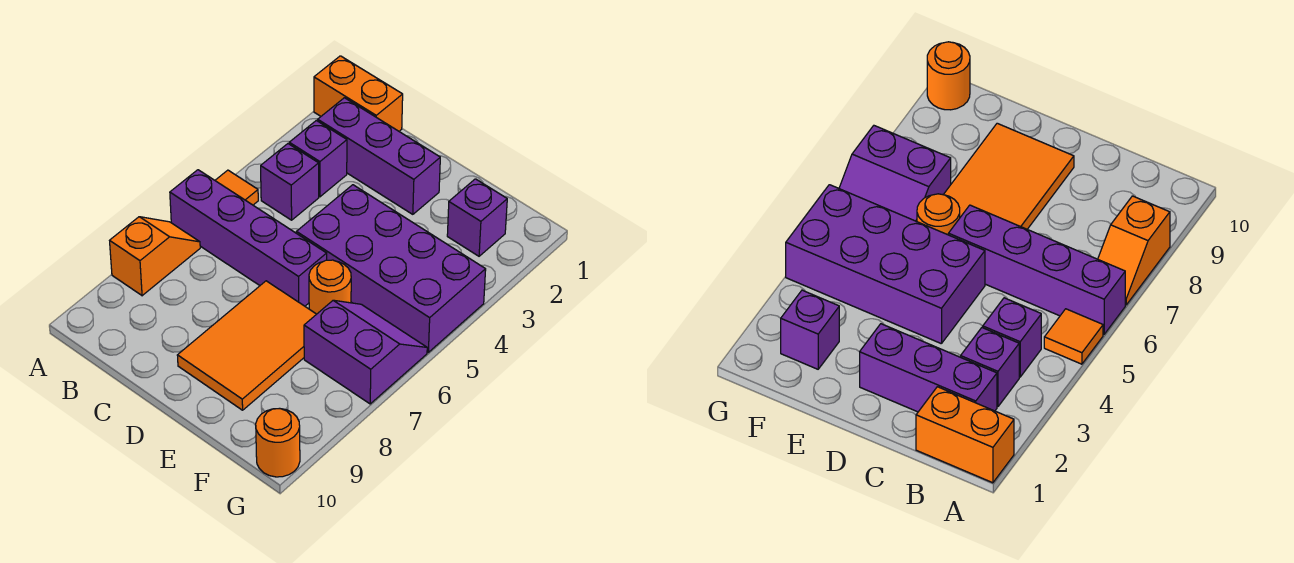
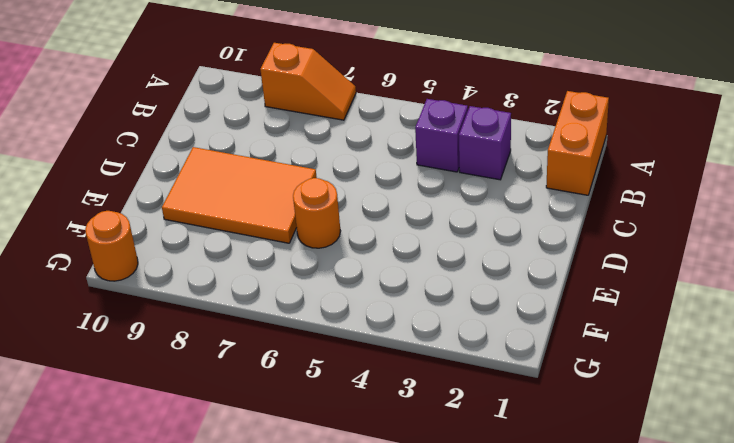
none -> orange tile A5 level 1
none -> purple brick A6:D6 level 1
none -> purple brick B2:D2 level 1

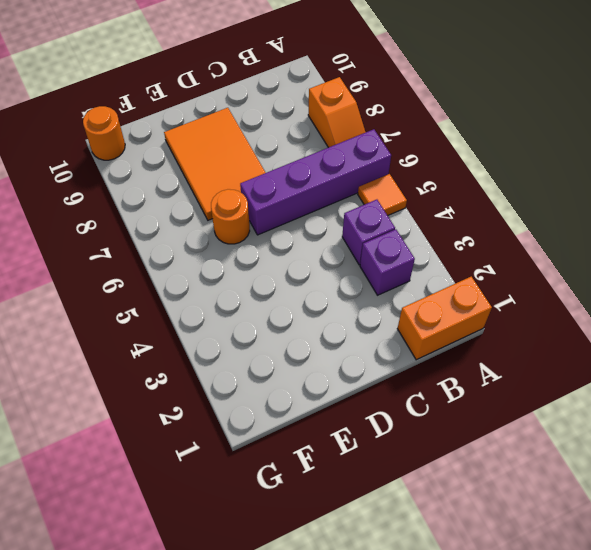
none -> purple brick B2:D2 level 1
none -> purple brick D4:G5 level 1
none -> purple brick F2 level 1

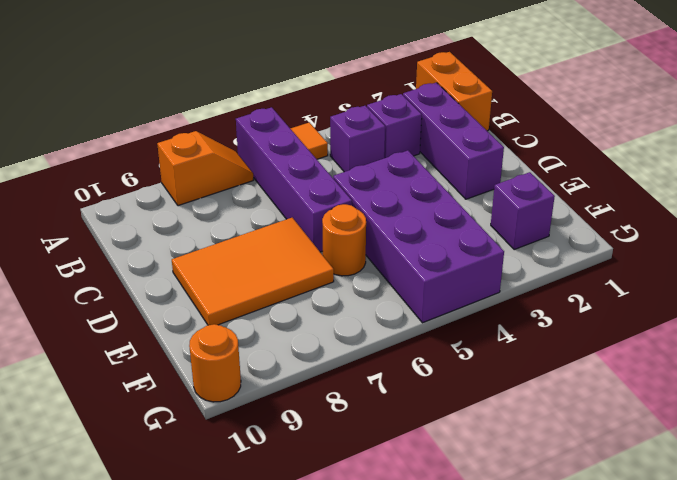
none -> purple slope F6:G7 level 1 top 7

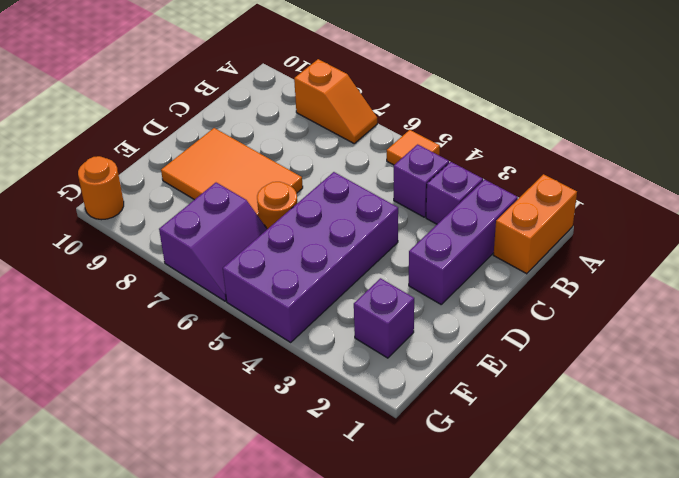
none -> purple brick A6:D6 level 1

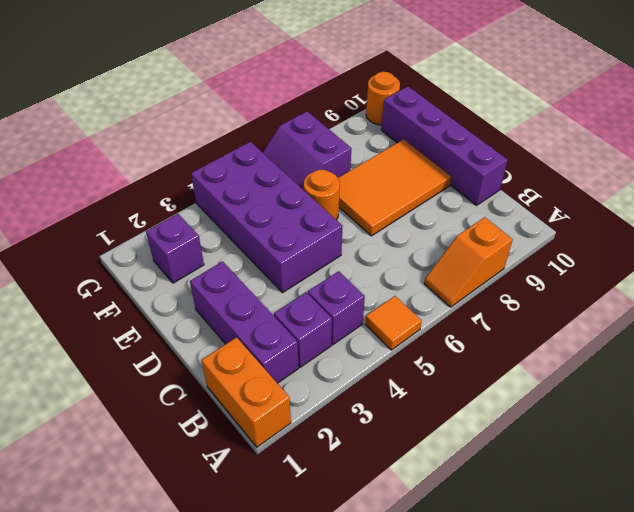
purple brick C10:F10 level 1 -> purple brick A6:D6 level 1

